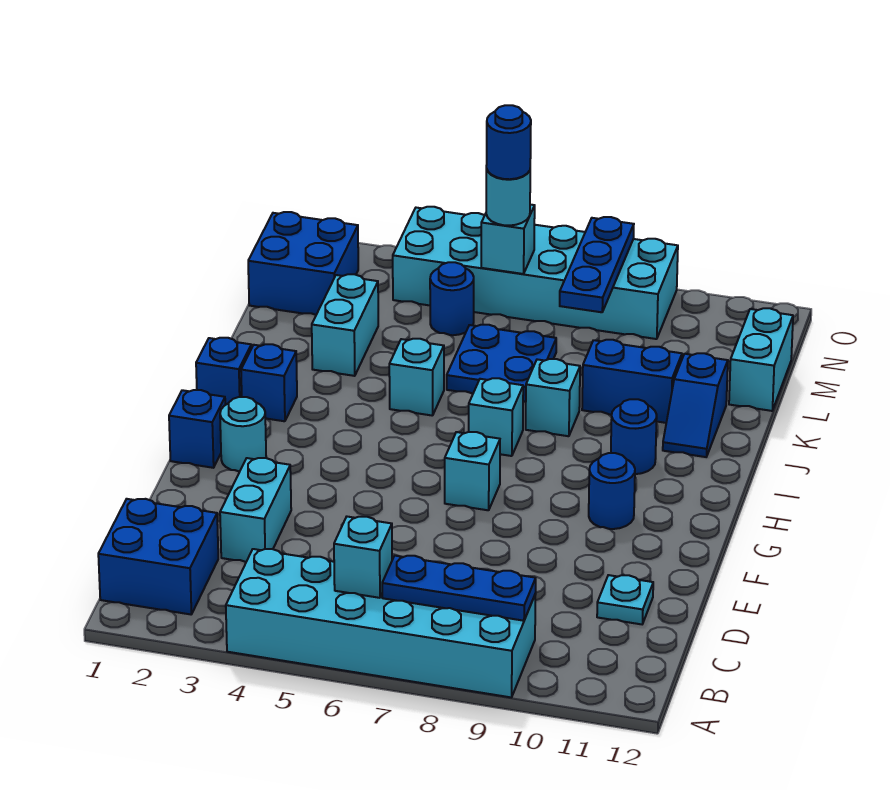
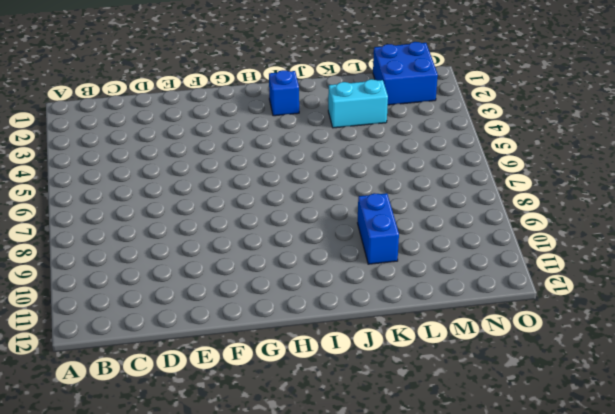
none -> cyan brick A4:B9 level 1
none -> blue brick B1:C2 level 1
none -> cyan brick D3:E3 level 1

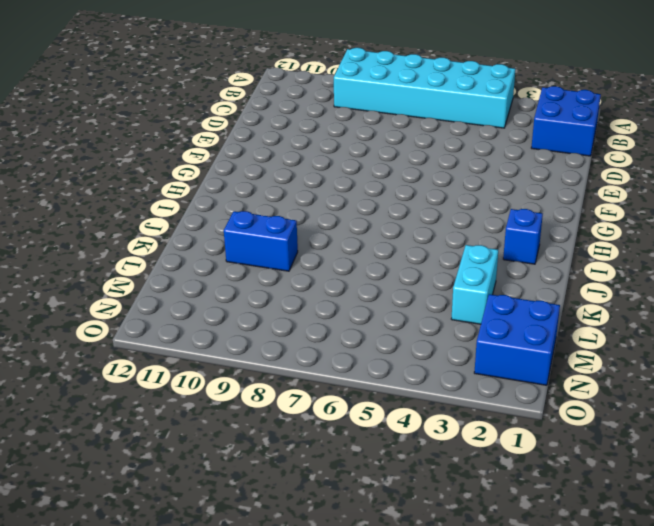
none -> cyan brick D3:E3 level 1
none -> cyan plate D11 level 1
none -> blue brick G1 level 1

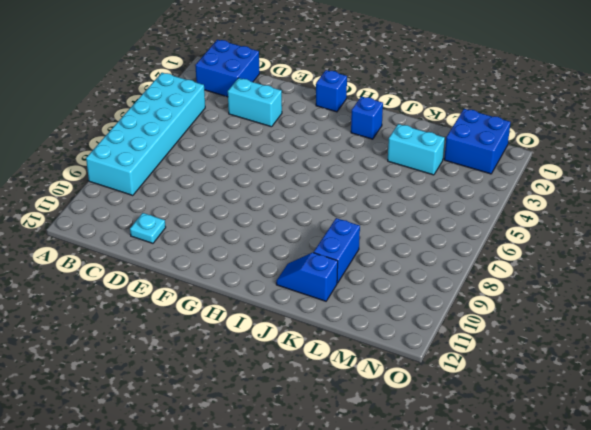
none -> cyan round brick G2 level 1
none -> cyan brick G7 level 1
none -> blue round brick G10 level 1

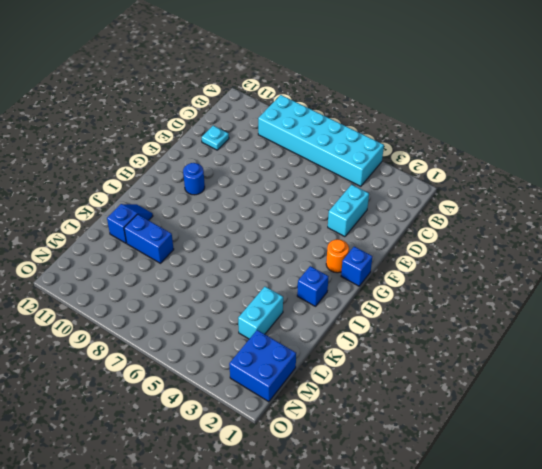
orange round brick G2 level 1 -> cyan round brick G2 level 1
none -> blue brick B1:C2 level 1
none -> cyan brick G7 level 1
none -> blue brick I1 level 1

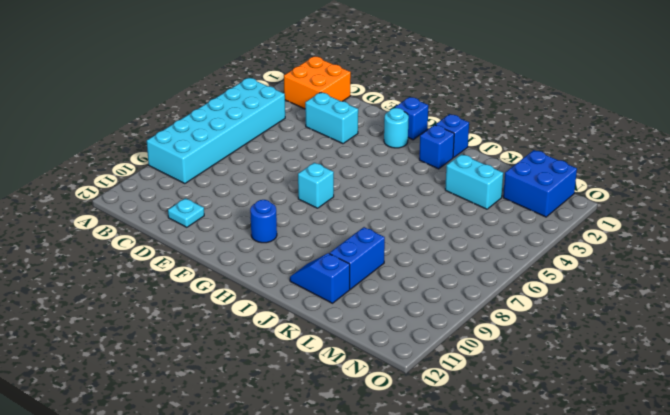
orange brick B1:C2 level 1 -> blue brick B1:C2 level 1
none -> cyan brick I7 level 1
none -> blue round brick I10 level 1
none -> cyan brick J5 level 1

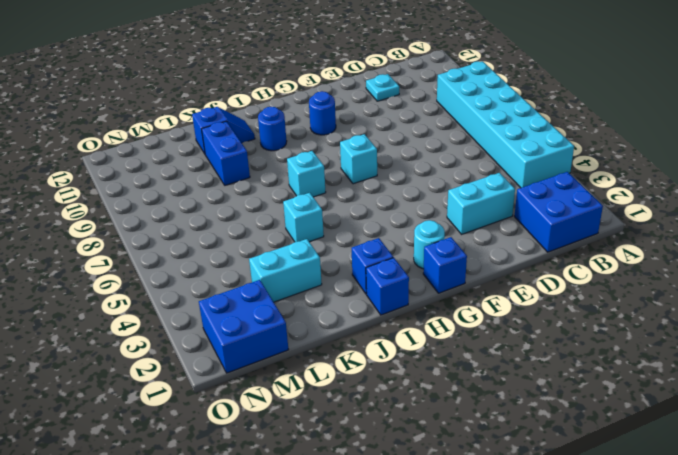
none -> cyan brick J8 level 1
none -> blue plate K6:L7 level 1
none -> cyan brick L12:M12 level 1

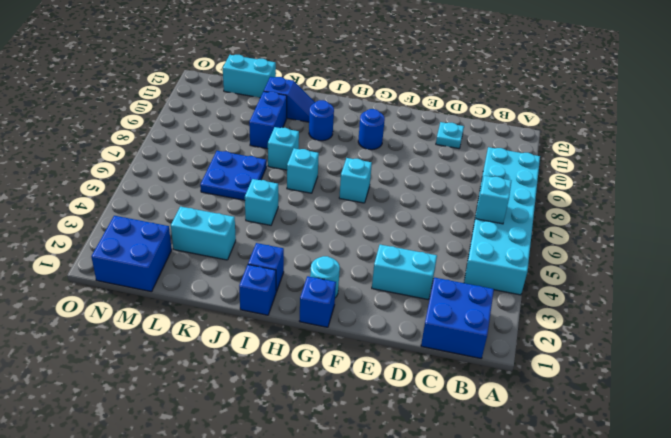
none -> blue round brick M5 level 1
none -> cyan brick N4:O9 level 1
none -> blue plate B7:B9 level 2

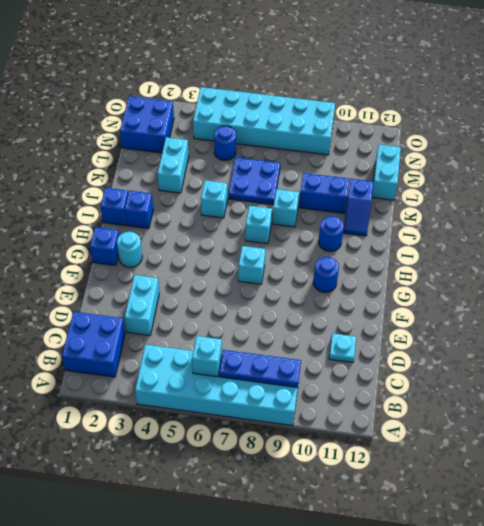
none -> blue plate M8:O8 level 2
none -> cyan brick N6 level 2
none -> cyan round brick N6 level 3

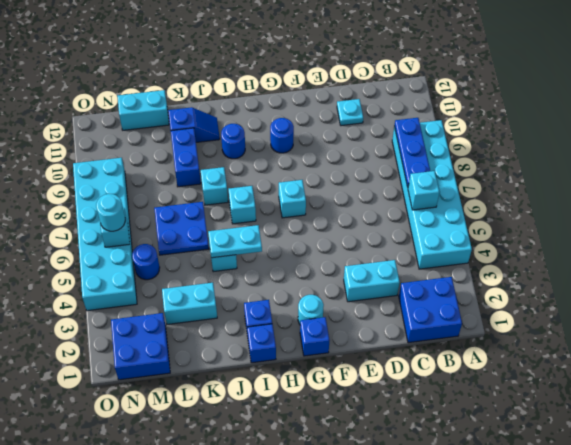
cyan plate I5:J5 level 2 -> none
none -> blue plate M8:O8 level 2
none -> blue round brick N6 level 4

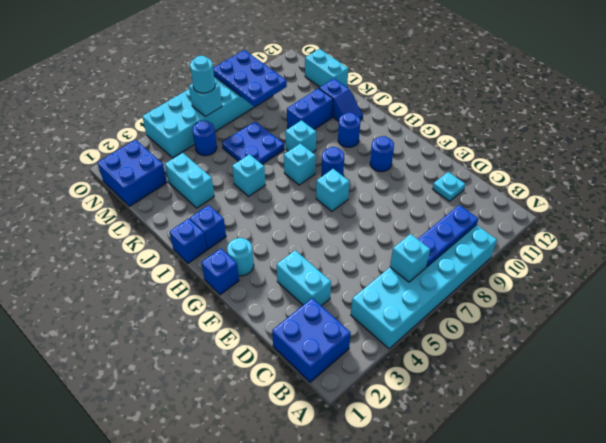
blue round brick H8 level 1 -> blue round brick N6 level 4
blue plate M8:O9 level 2 -> blue plate M8:O8 level 2

